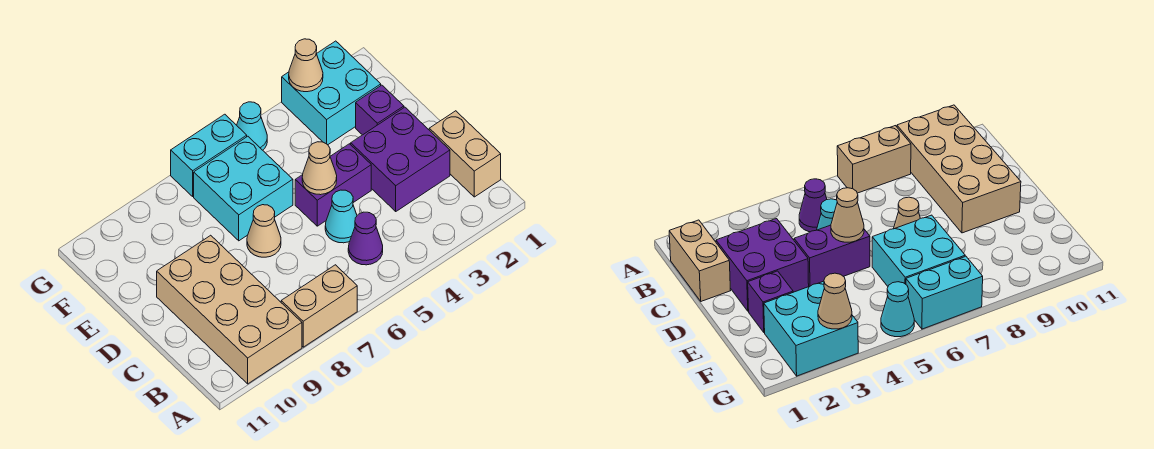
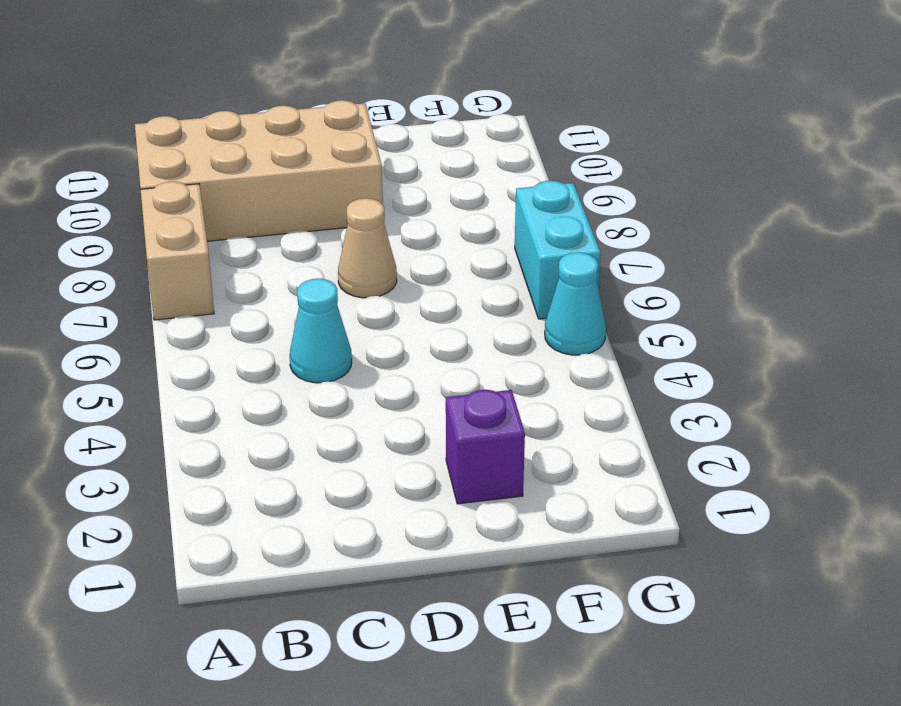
none -> tan brick B1:C1 level 1
none -> purple cone B5 level 1
none -> purple brick C2:D3 level 1

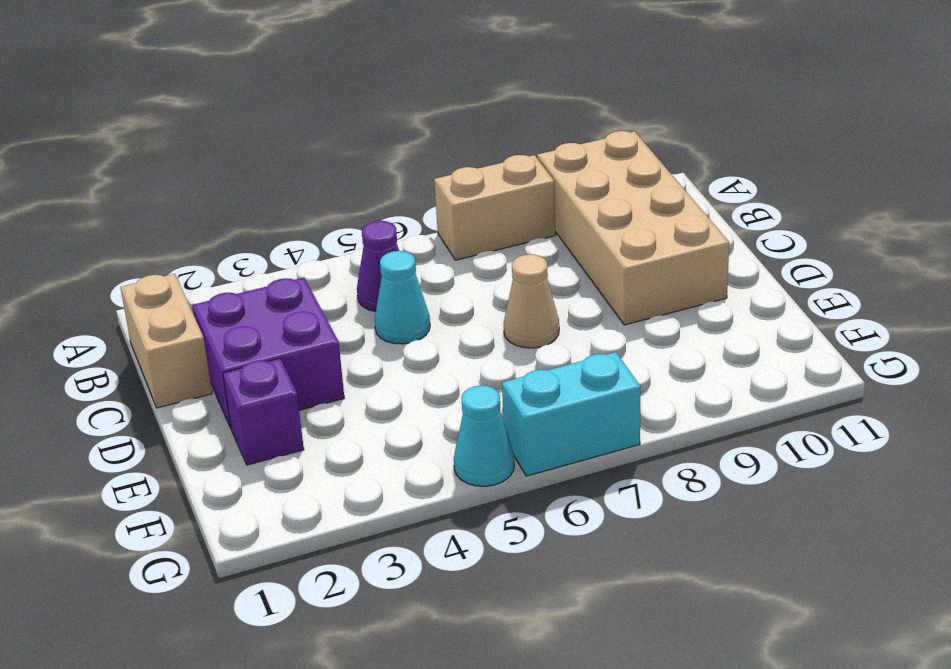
none -> purple brick D4:D5 level 1
none -> cyan brick E6:F7 level 1
none -> cyan brick F2:G3 level 1

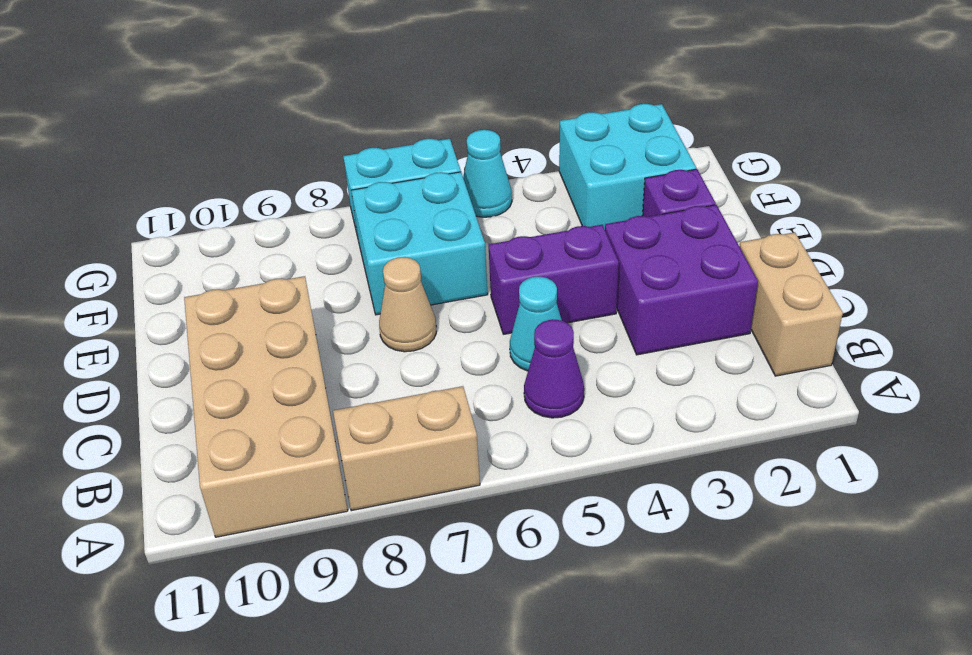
none -> tan cone D5 level 2
none -> tan cone G3 level 2

